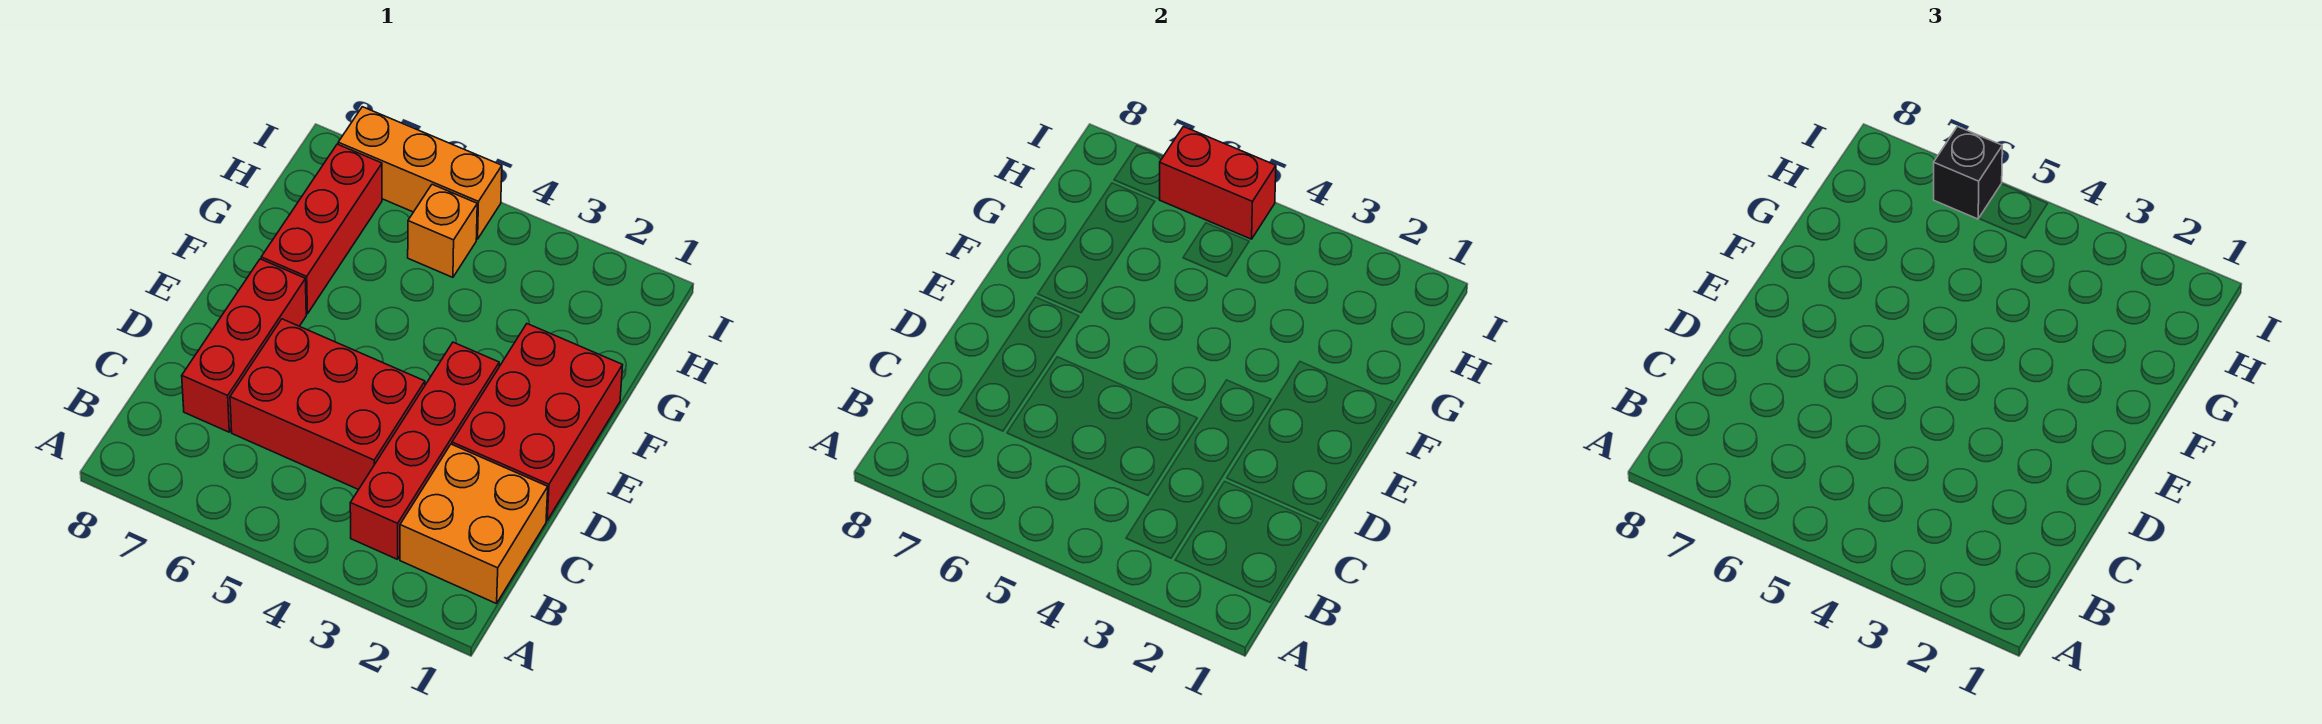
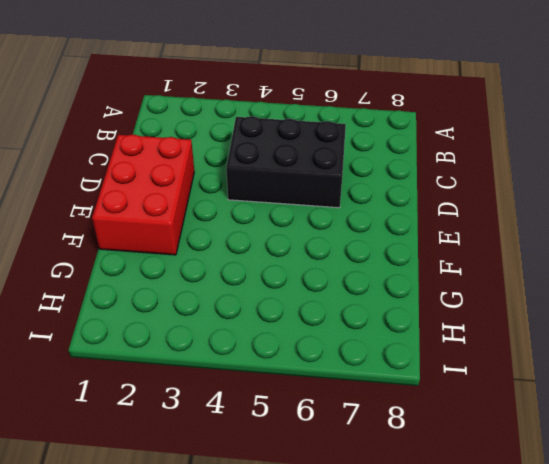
black brick C4:D6 level 1 -> red brick C4:D6 level 1
none -> orange brick B1:C2 level 1
none -> red brick B3:E3 level 1

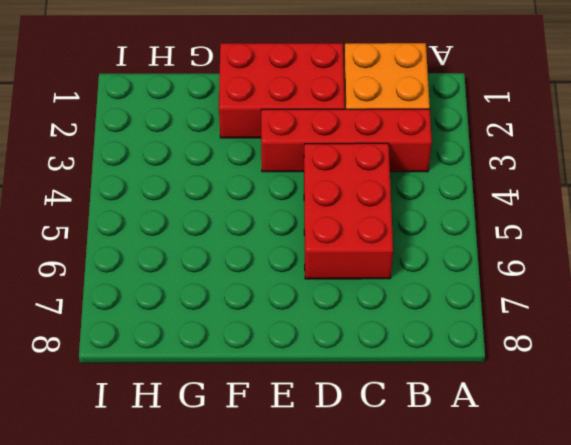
none -> red brick C7:E7 level 1
none -> red brick F7:H7 level 1

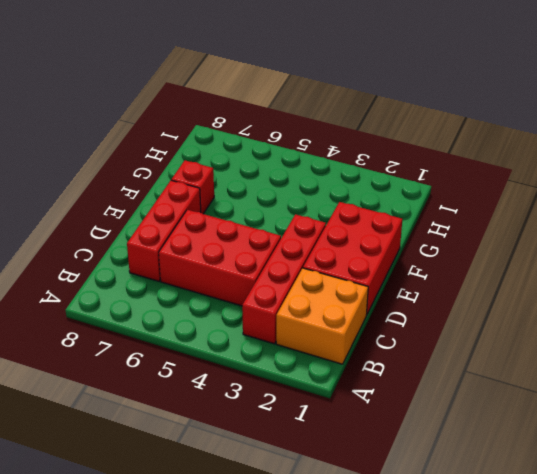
red brick F7 level 1 -> red brick F7:H7 level 1
none -> orange brick H5 level 1
none -> orange brick I5:I7 level 1

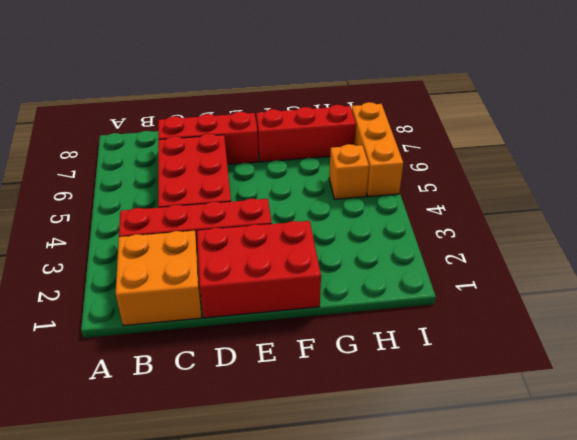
none -> red brick I5:I6 level 2
none -> black brick I6 level 3

